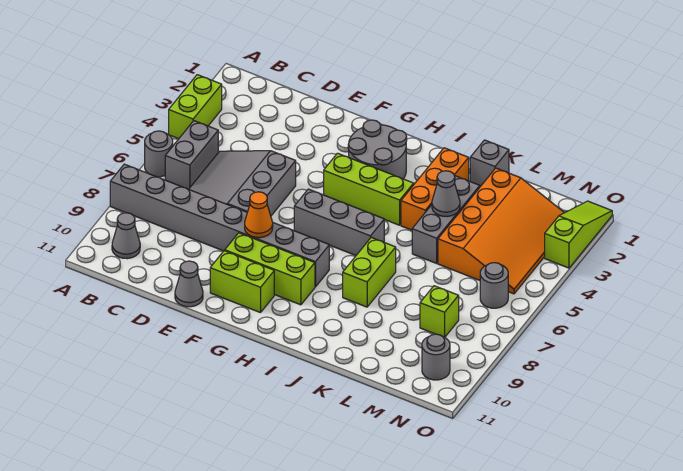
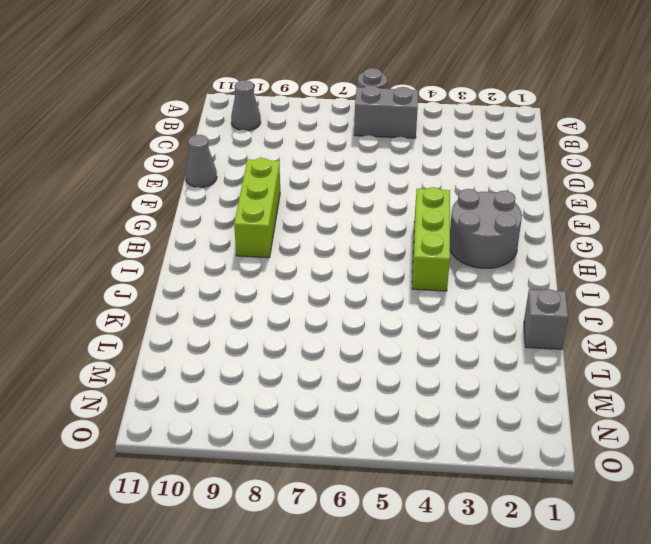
none -> lime brick A3:A4 level 1
none -> grey brick A8:H8 level 1
none -> grey slope C5:E7 level 1 top E

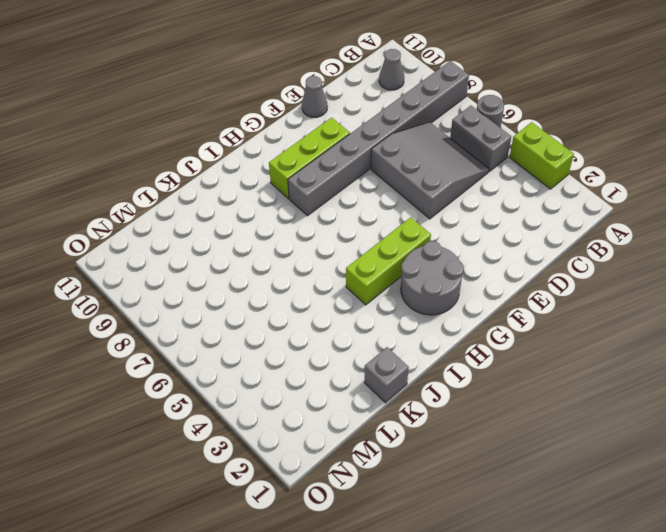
none -> lime brick F10:G10 level 1
none -> grey brick G6:I6 level 1
none -> orange brick J2:J4 level 1

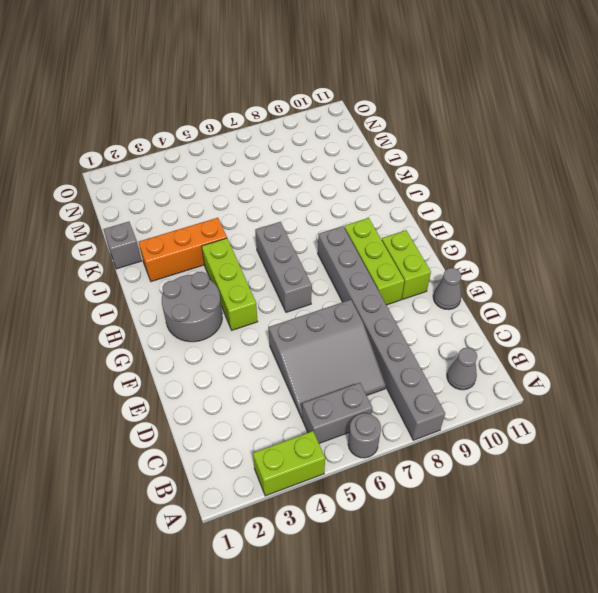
none -> lime brick J7:J8 level 1
none -> grey brick K3:K5 level 1
none -> orange slope L2:N5 level 1 top L

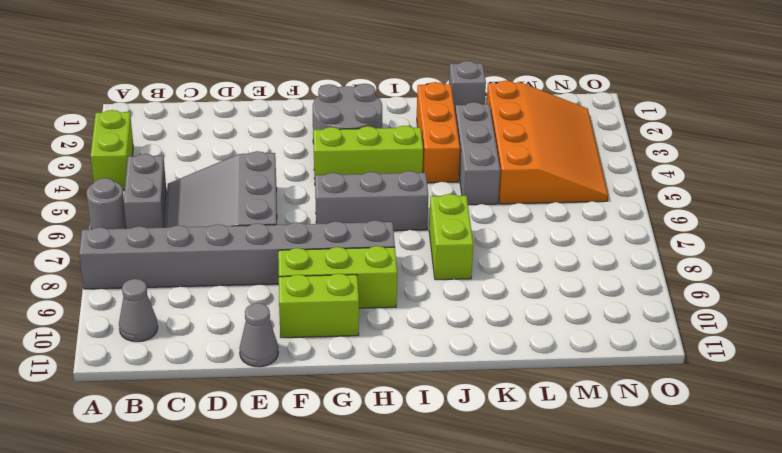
none -> lime brick M8 level 1
none -> grey round brick N6 level 1
none -> grey round brick N10 level 1

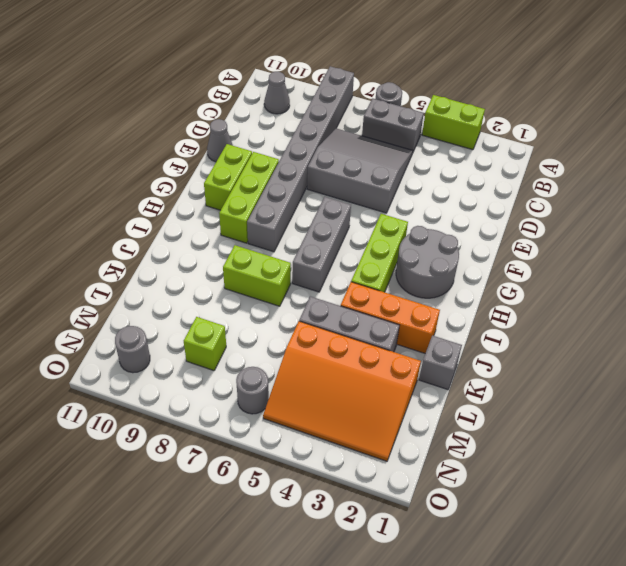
none -> lime slope O1:O3 level 1 top 3
none -> orange cone F8 level 2
none -> grey cone K4 level 2

